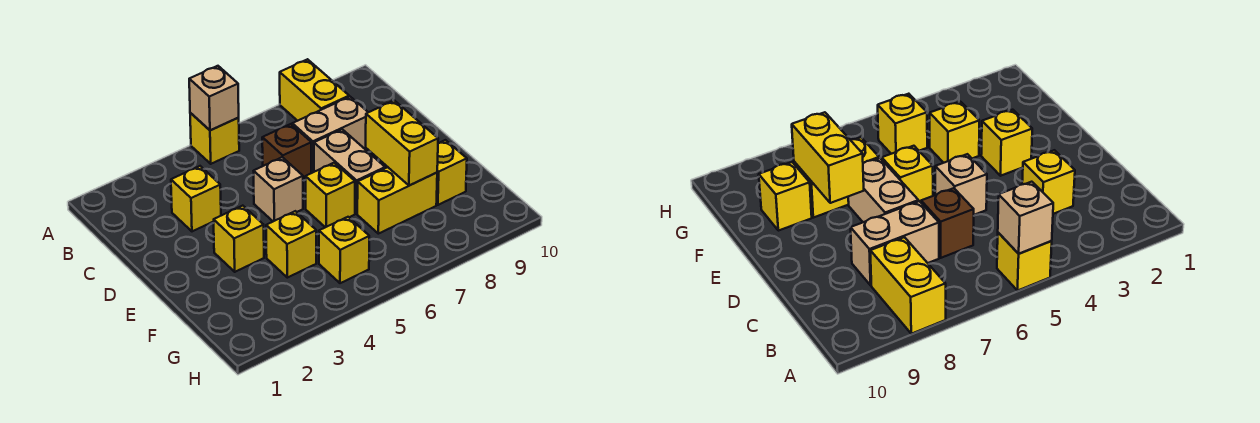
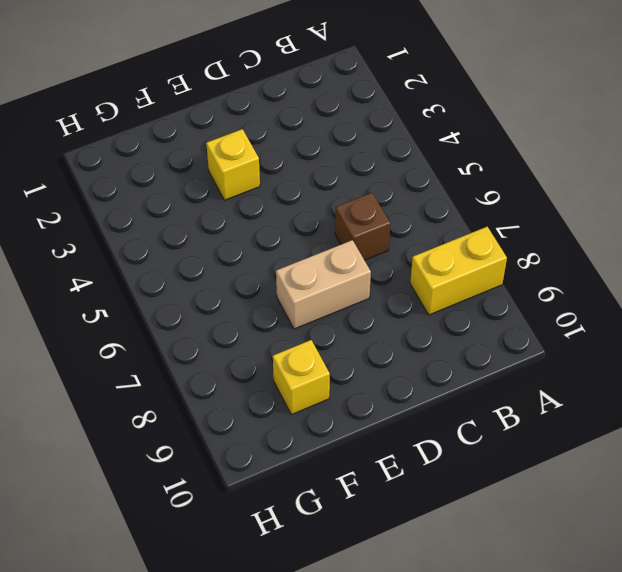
none -> yellow brick A5 level 1
none -> yellow brick C3 level 1
none -> tan brick C7:C8 level 1

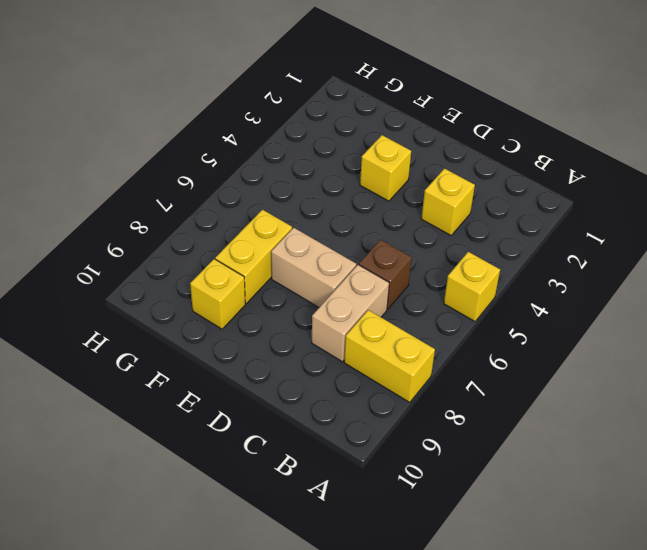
none -> tan brick D5 level 1
none -> yellow brick E6 level 1
none -> yellow brick F4 level 1

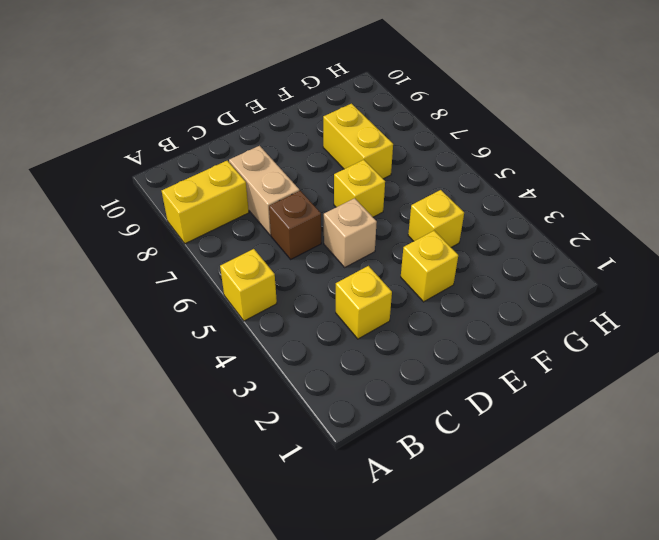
none -> tan brick D7:E7 level 1
none -> yellow brick F9 level 1
none -> yellow brick G5 level 1

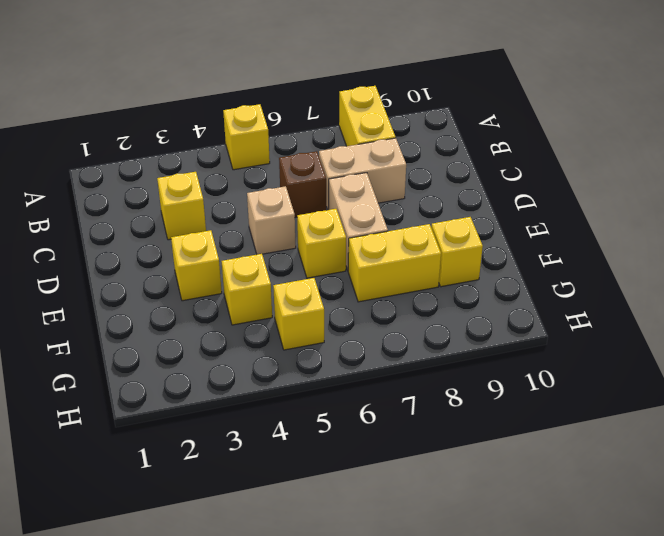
none -> tan brick A5 level 2
none -> yellow brick E8:F8 level 2

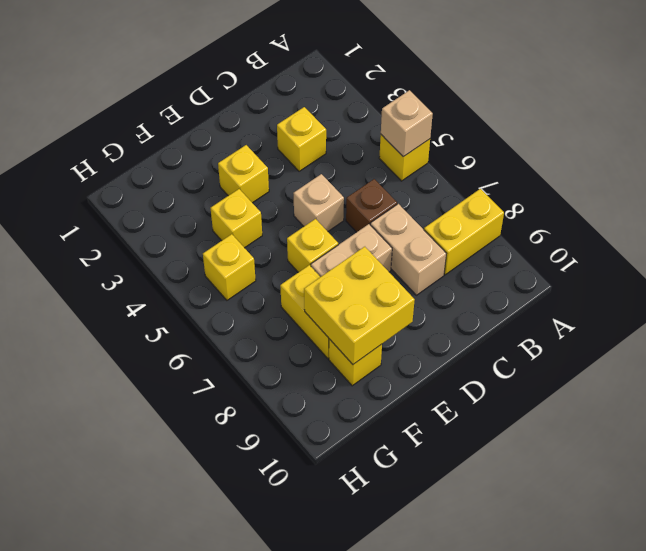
yellow brick E8:F9 level 2 -> yellow brick E8:F8 level 2

